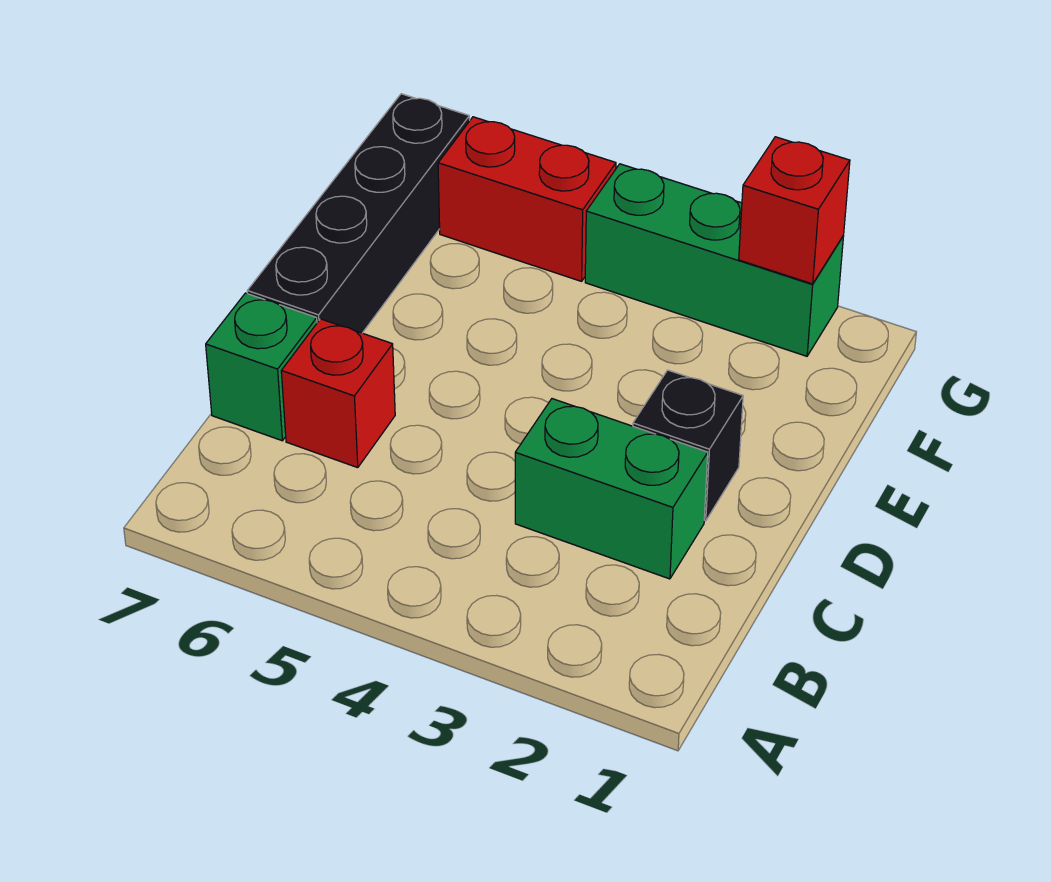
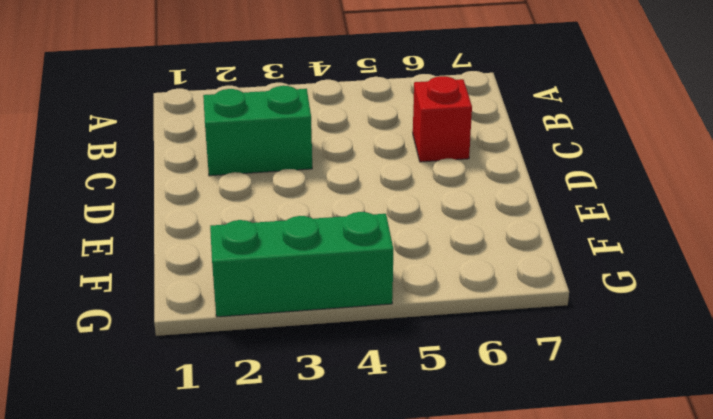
none -> green brick C7 level 1
none -> black brick D2 level 1

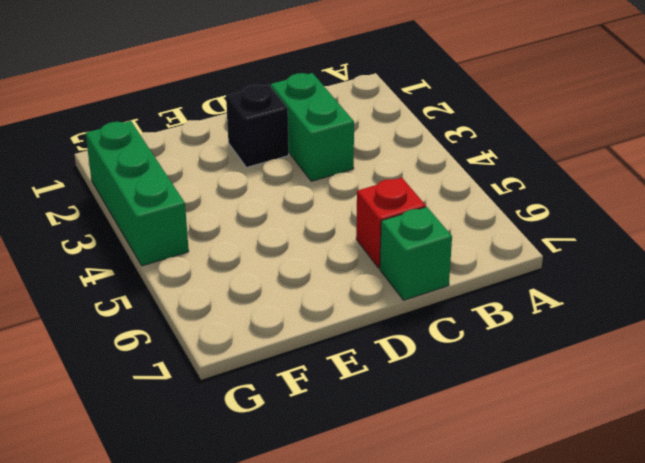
none -> black brick D7:G7 level 1
none -> red brick G5:G6 level 1

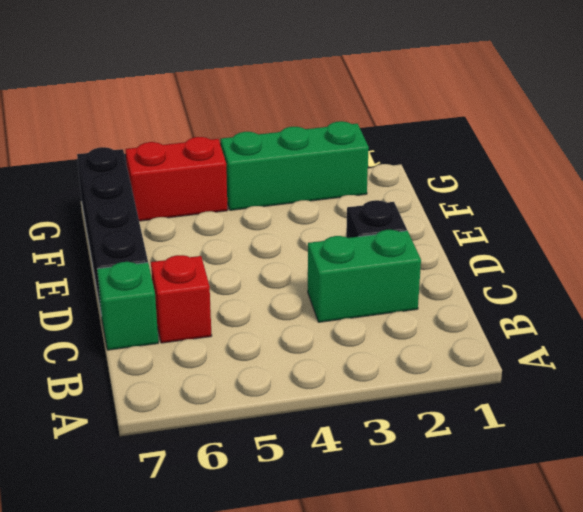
none -> red brick G2 level 2

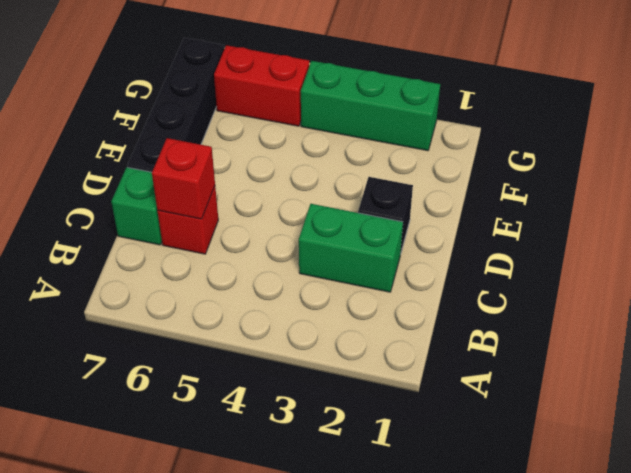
red brick C6 level 2 -> red brick G2 level 2

